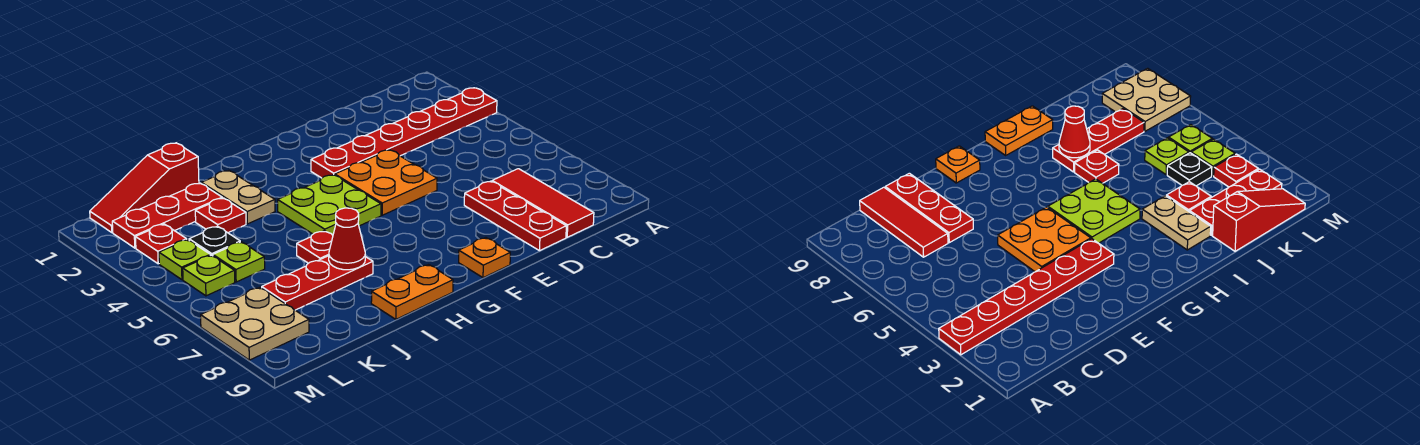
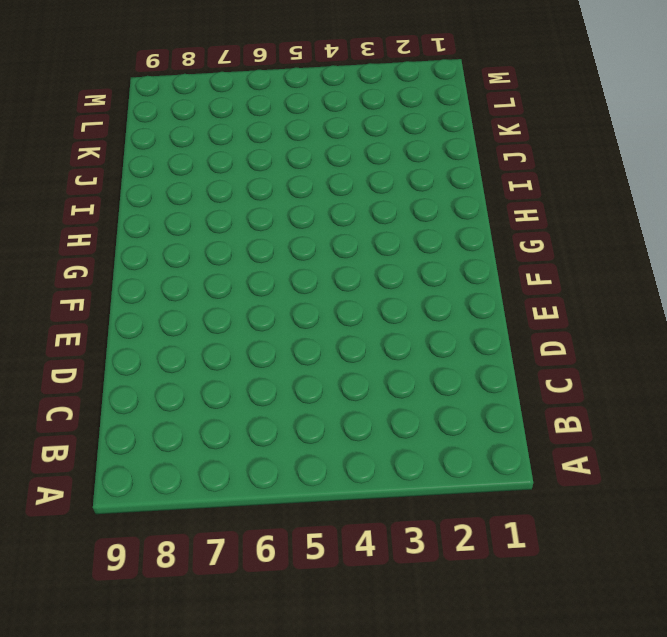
none -> red plate A3:F3 level 1
none -> red tile C7:C9 level 1
none -> red plate D7:D9 level 1

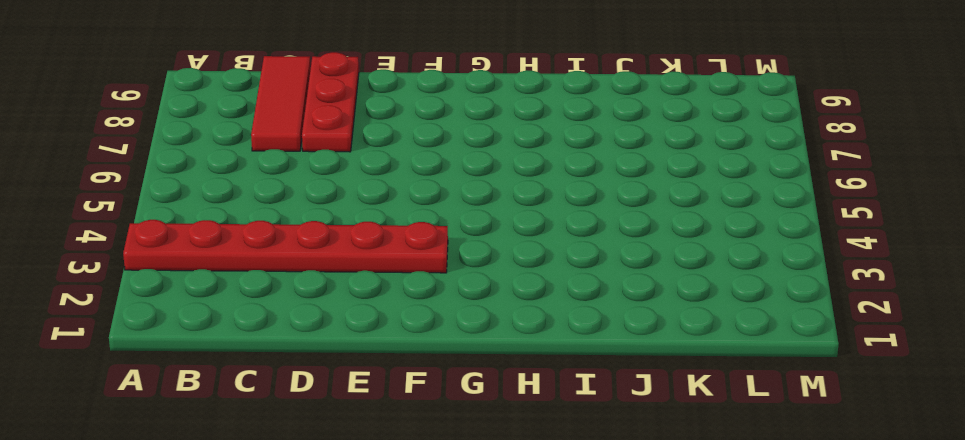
none -> orange plate E4:F5 level 1
none -> orange plate F9 level 1
none -> lime plate G4:H5 level 1

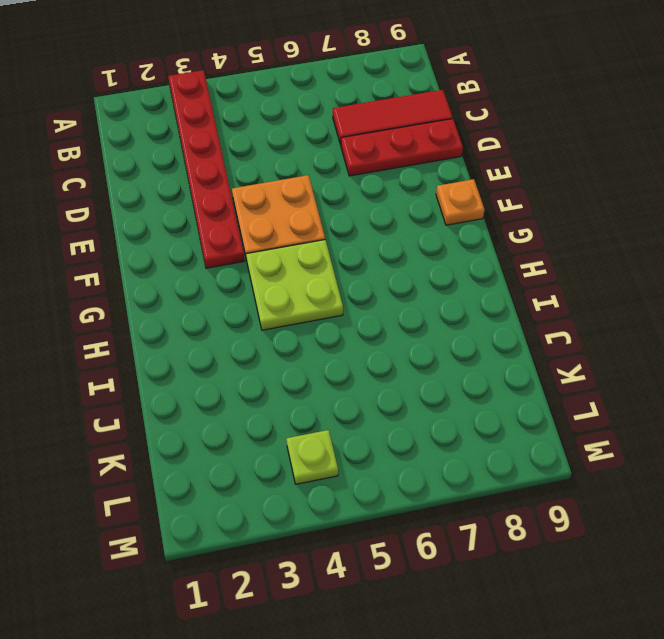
none -> orange plate H9:I9 level 1
none -> tan plate I2:I3 level 1
none -> red plate I6 level 1

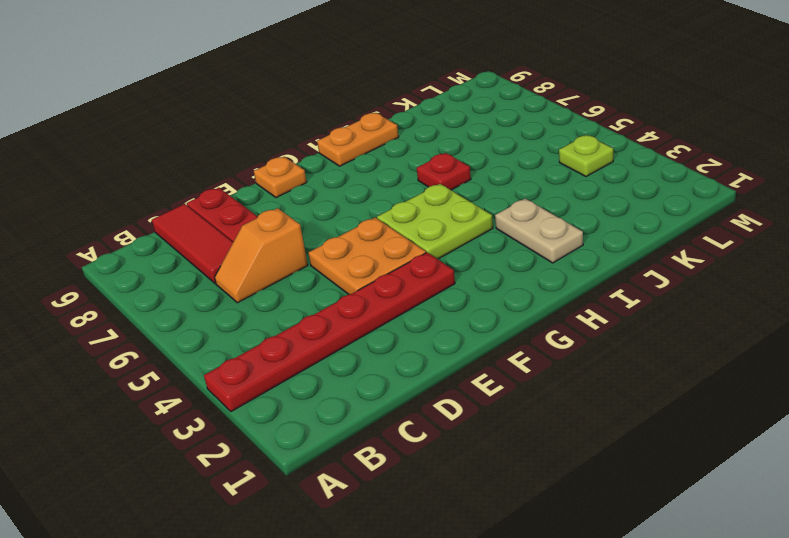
orange slope C6:D6 level 1 top D -> none
none -> red plate I7:K7 level 1
none -> red slope J1:L1 level 1 top J
none -> red plate J2:L2 level 1

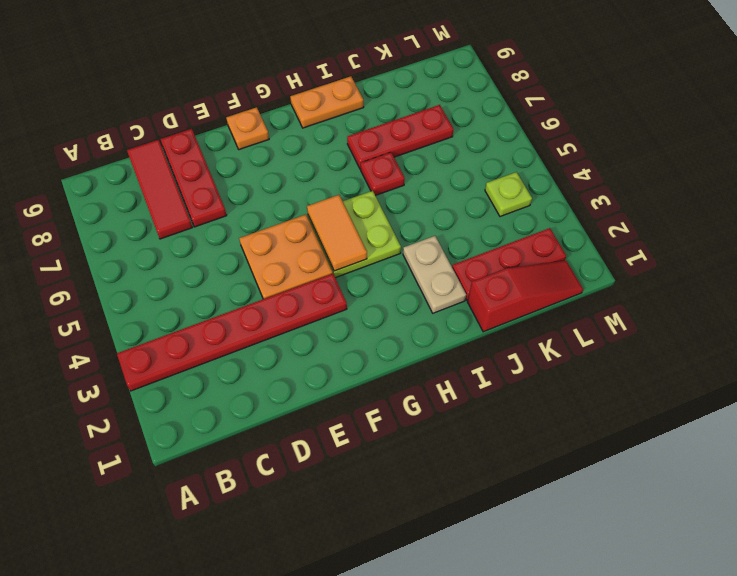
orange tile G4:G5 level 2 -> none
none -> red plate J3 level 1
none -> black plate K4 level 1
none -> lime plate K5 level 1

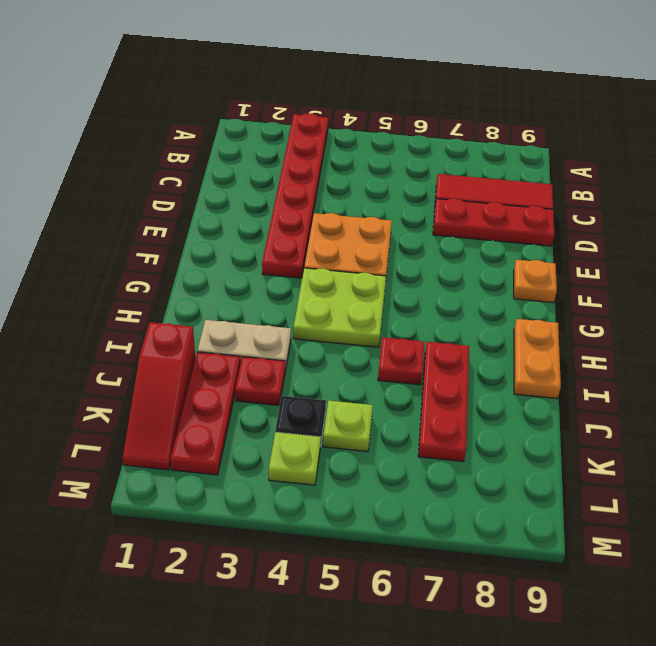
none -> red plate L3 level 1
none -> lime plate L5 level 1
none -> tan plate L7:M8 level 1

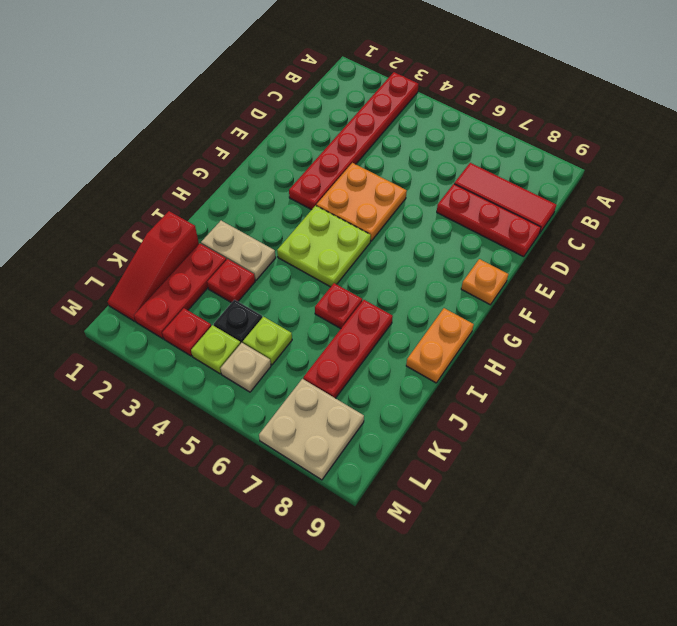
tan plate L5 level 1 -> lime plate L5 level 1
none -> red cone I7 level 2

